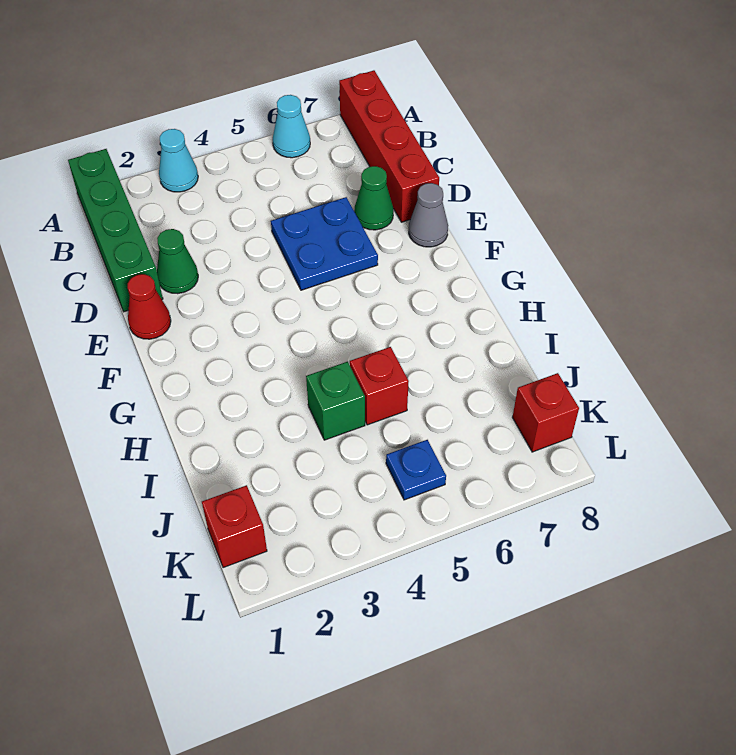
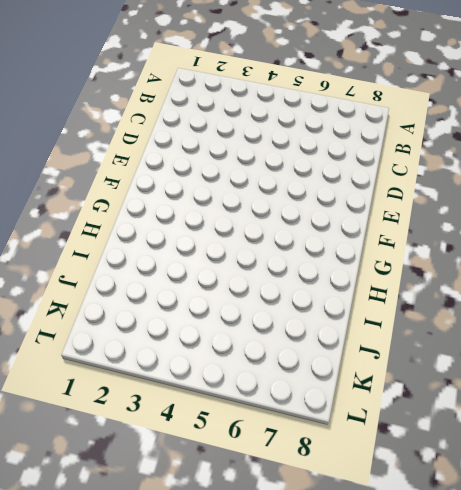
none -> green brick A1:D1 level 1
none -> cyan cone A3 level 1
none -> cyan cone A6 level 1

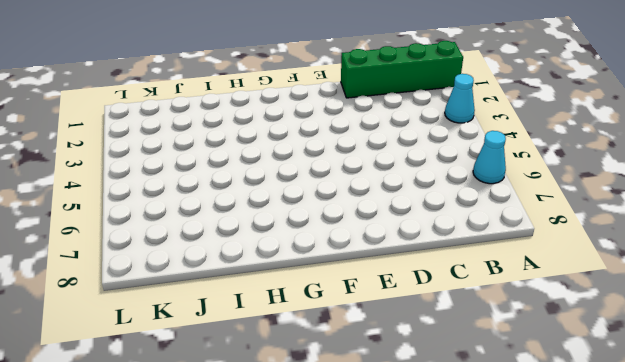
none -> red brick A8:D8 level 1
none -> green cone D2 level 1
none -> blue plate D5:E6 level 1

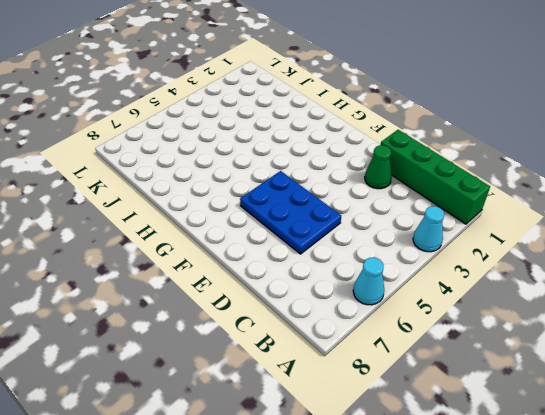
blue plate D5:F6 level 1 -> blue plate D5:E6 level 1
none -> red brick A8:D8 level 1
none -> green cone D7 level 1
none -> red cone E1 level 1

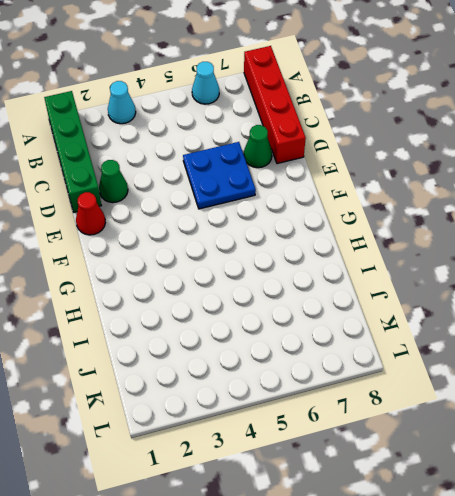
none -> grey cone E8 level 1
none -> green brick I4 level 1
none -> red brick I5 level 1

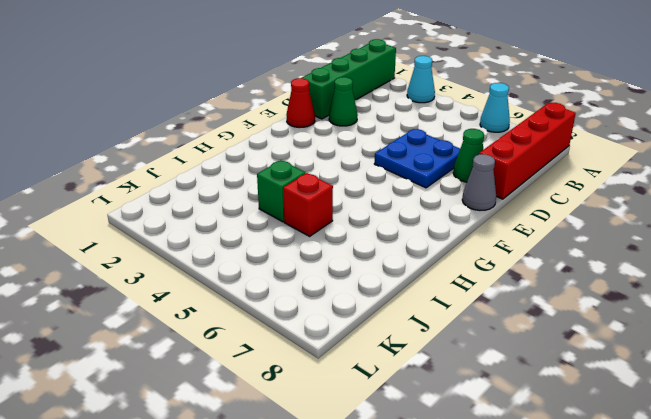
none -> red brick K1 level 1
none -> blue plate K5 level 1
none -> red brick K8 level 1

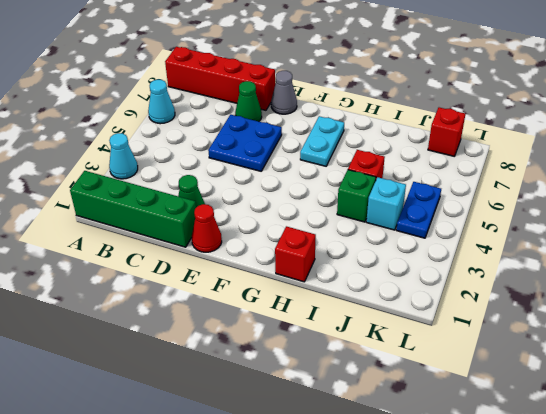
cyan plate G6:G7 level 1 -> none
red brick H1 level 1 -> red brick K1 level 1
cyan brick J4 level 1 -> none
blue plate K4:K5 level 1 -> blue plate K5 level 1

